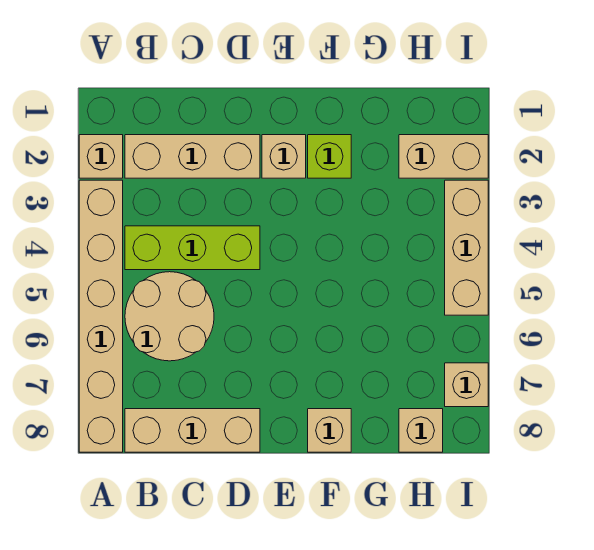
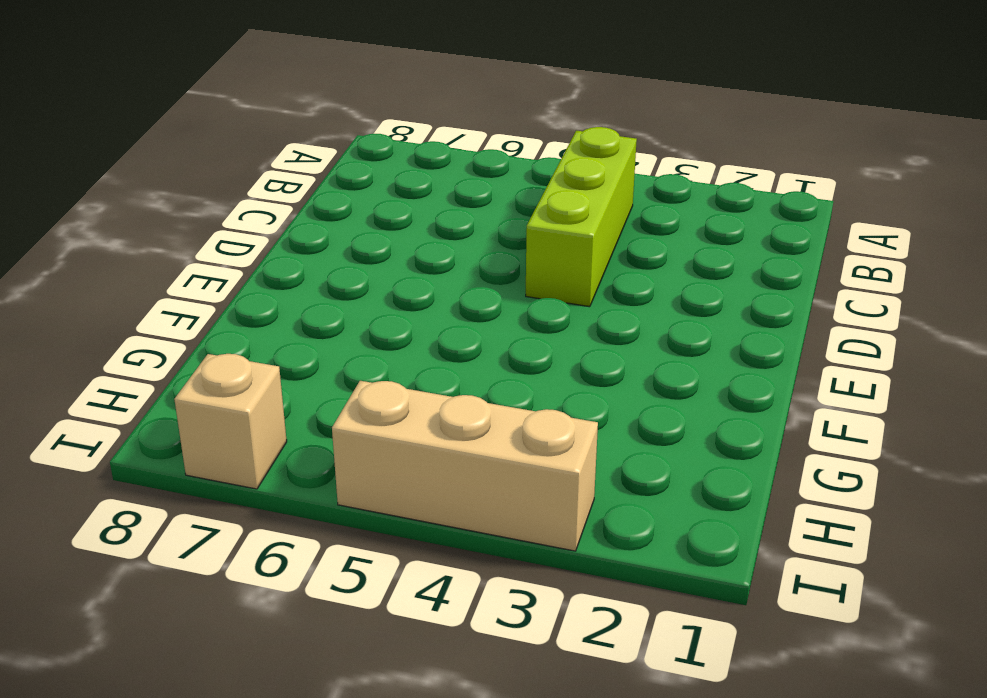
none -> tan brick A2 level 1
none -> tan brick A3:A8 level 1
none -> tan brick B2:D2 level 1

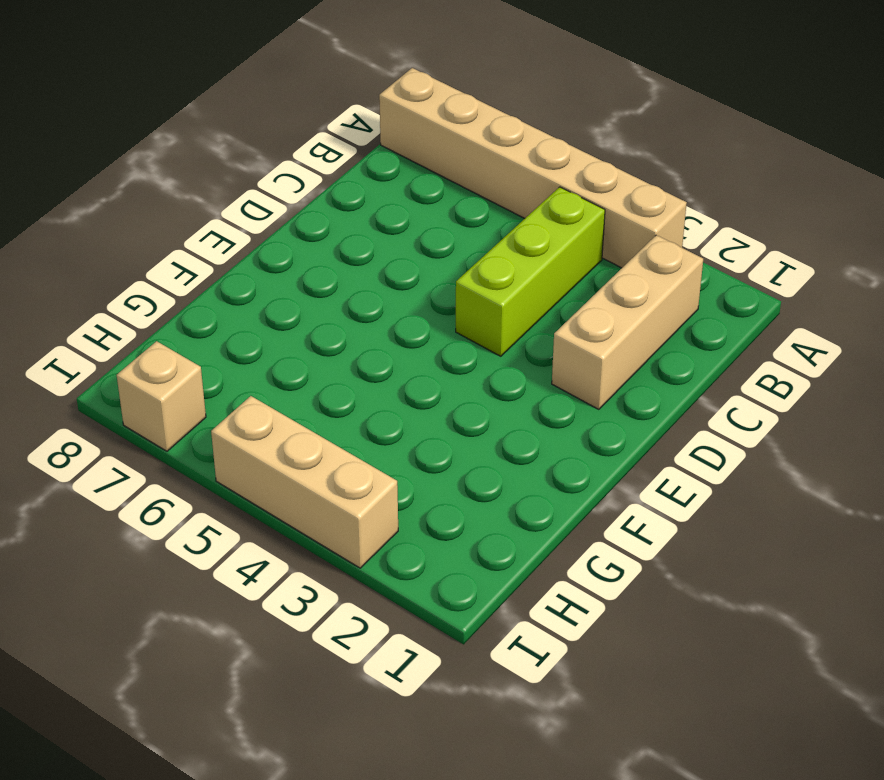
none -> tan brick A2 level 1
none -> tan round brick B5:C6 level 1
none -> tan brick B8:D8 level 1

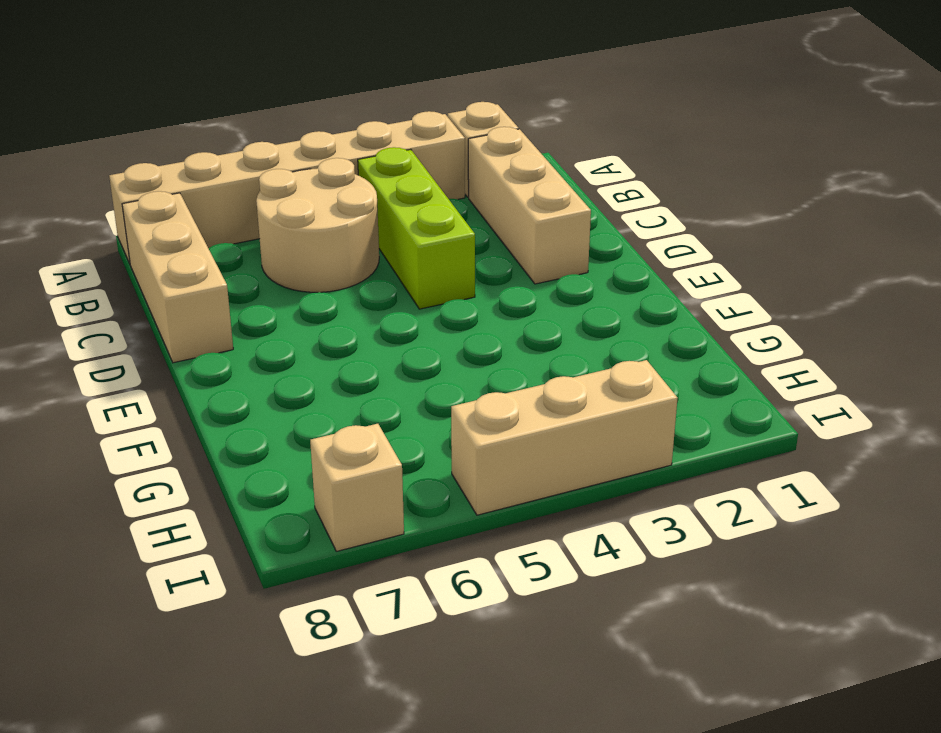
none -> tan brick E2 level 1
none -> lime brick F2 level 1
none -> tan brick F8 level 1

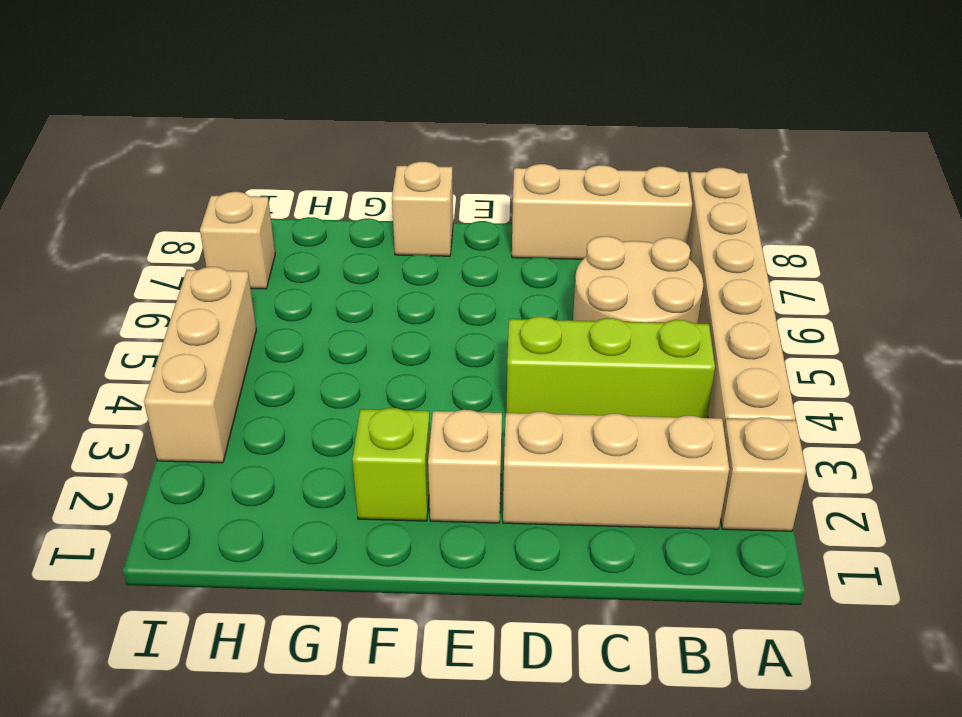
none -> tan brick H2:I2 level 1
none -> tan brick H8 level 1

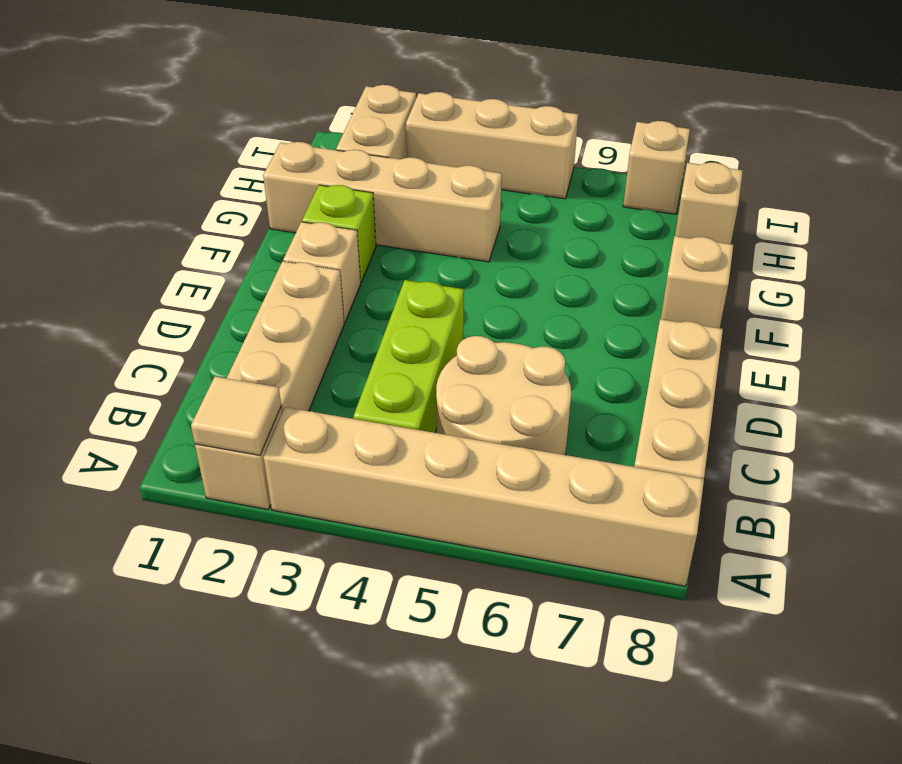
tan tile A2 level 2 -> none
tan brick G1:G4 level 1 -> none

